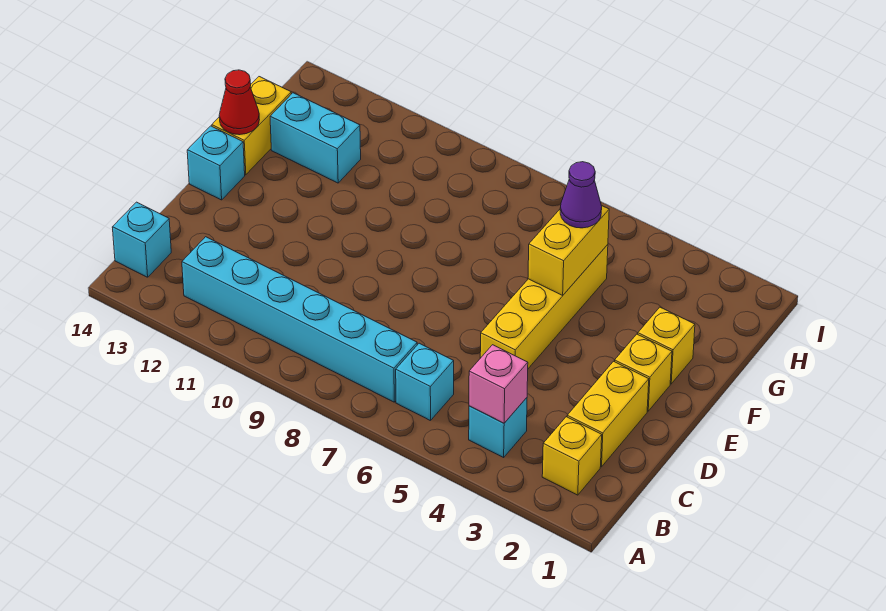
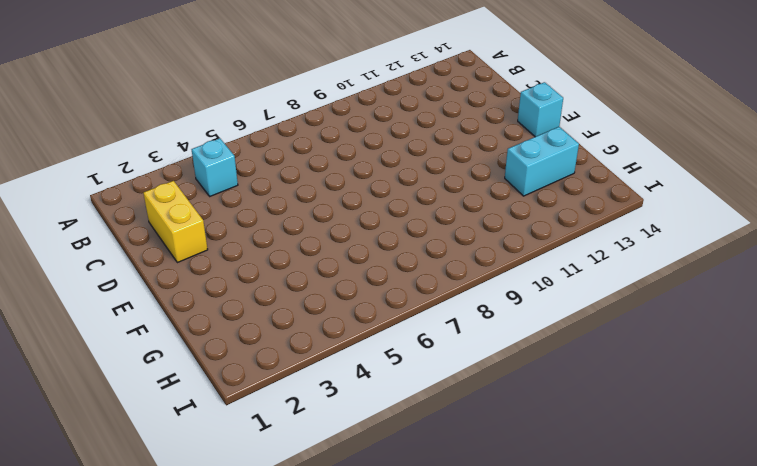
none -> yellow brick B2 level 1
none -> cyan brick B6 level 1
none -> cyan brick B7:B12 level 1

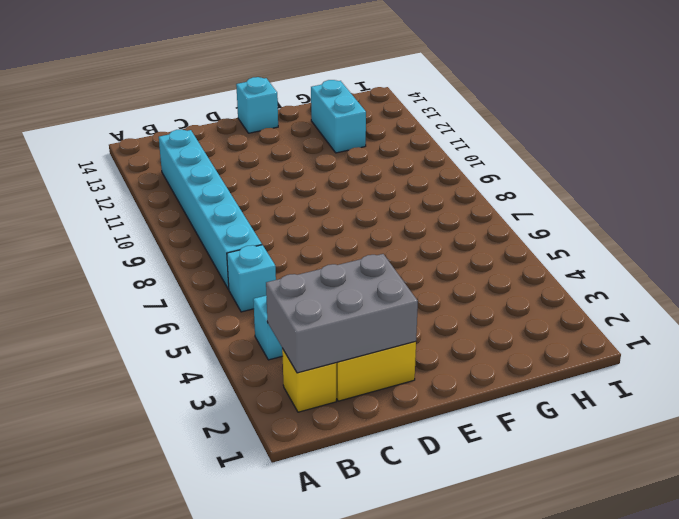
grey brick B2:D3 level 2 -> none
none -> cyan brick B14 level 1
none -> yellow brick D5:G5 level 1
none -> yellow brick E2 level 1

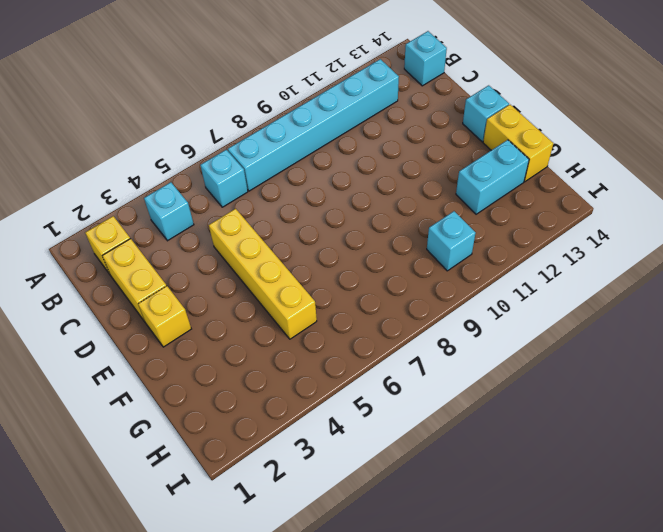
cyan brick H10 level 1 -> none
none -> yellow brick F2 level 1
none -> pink brick B4 level 2
none -> yellow brick F5:G5 level 2

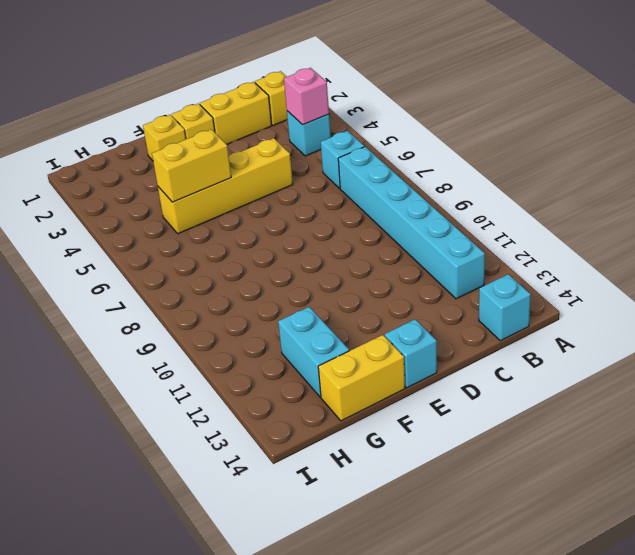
none -> red cone F14 level 2
none -> purple cone G5 level 3

